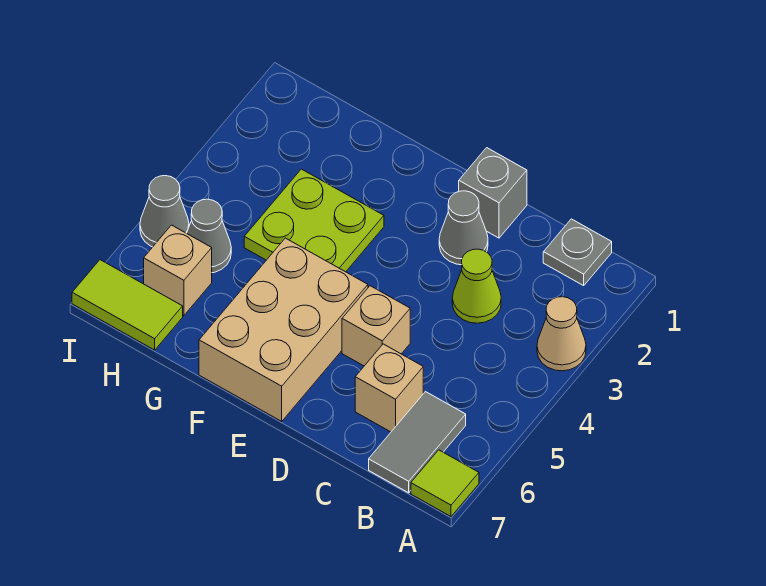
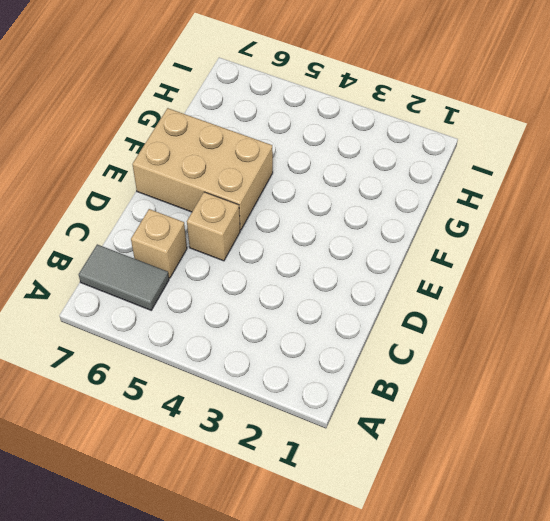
none -> tan cone A3 level 1
none -> lime tile A7 level 1
none -> grey plate B1 level 1

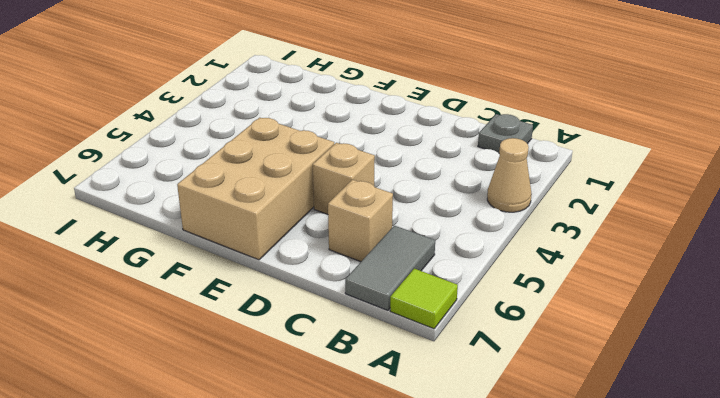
none -> lime cone C3 level 1
none -> grey brick D1 level 1
none -> grey cone D2 level 1

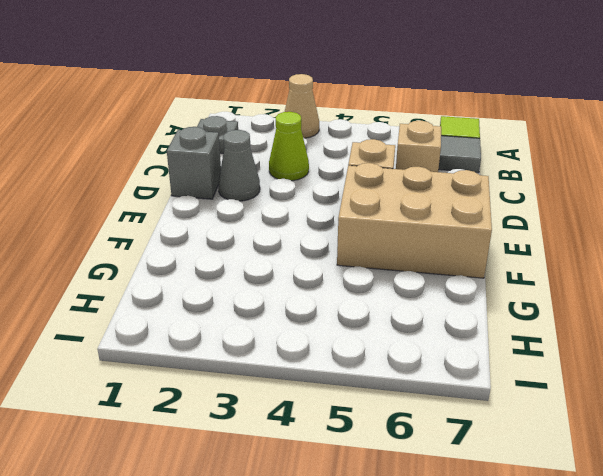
none -> lime plate F3:G4 level 1
none -> grey cone H5 level 1
none -> tan brick H6 level 1

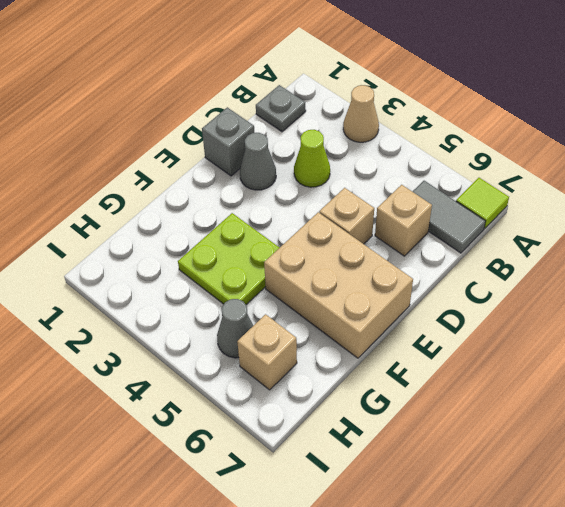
none -> lime tile H7:I7 level 1
none -> grey cone I5 level 1

